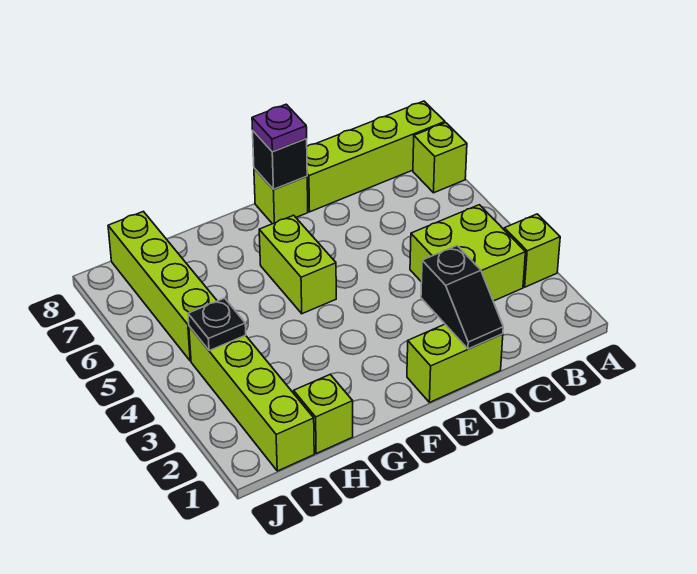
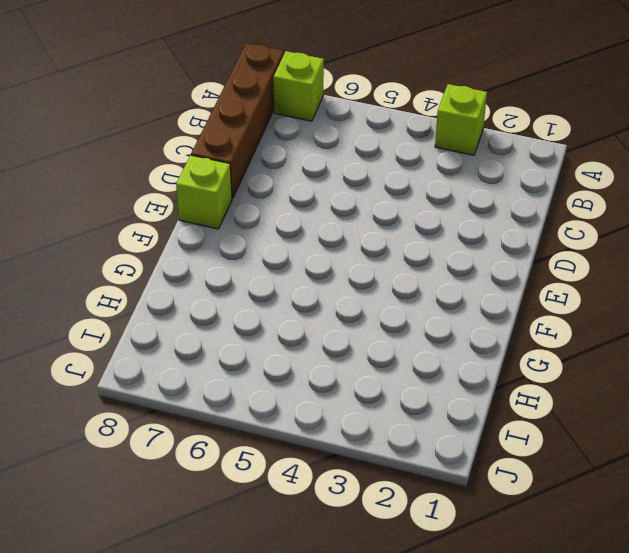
brown brick A8:D8 level 1 -> lime brick A8:D8 level 1
none -> lime brick B3:C4 level 1
none -> lime brick D1:E1 level 1
none -> lime brick F5:F6 level 1

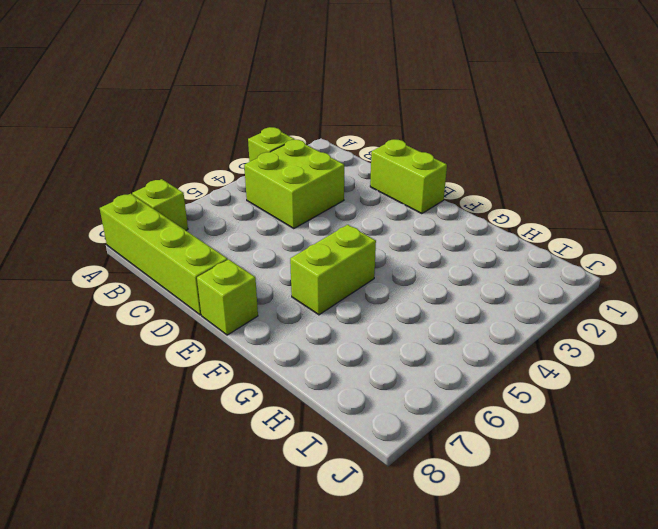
none -> lime brick H1 level 1
none -> lime brick I1:I4 level 1
none -> lime brick I5:I8 level 1

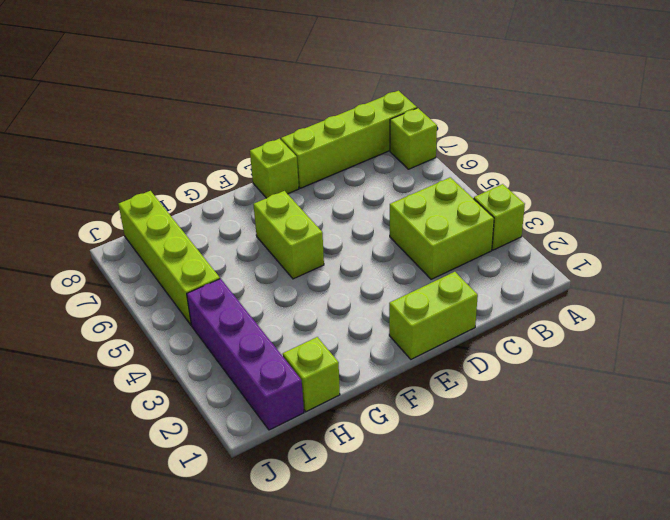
purple brick I1:I4 level 1 -> lime brick I1:I4 level 1
none -> black slope D1:D2 level 2 top 2
none -> black brick E8 level 2
none -> black plate I4 level 2

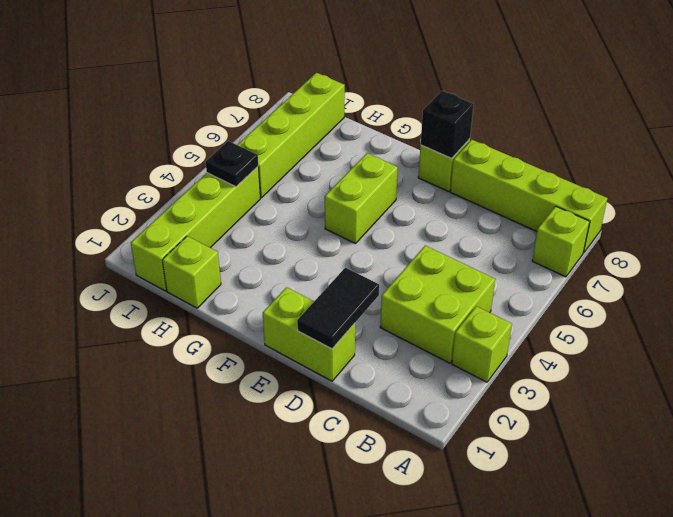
black tile D1:D2 level 2 -> black slope D1:D2 level 2 top 2
none -> purple plate E8 level 3

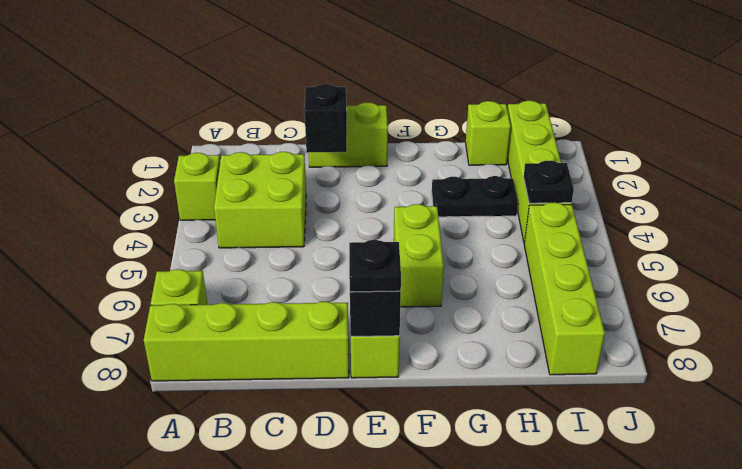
black plate E8 level 3 -> purple plate E8 level 3
black plate G3:H3 level 1 -> none

